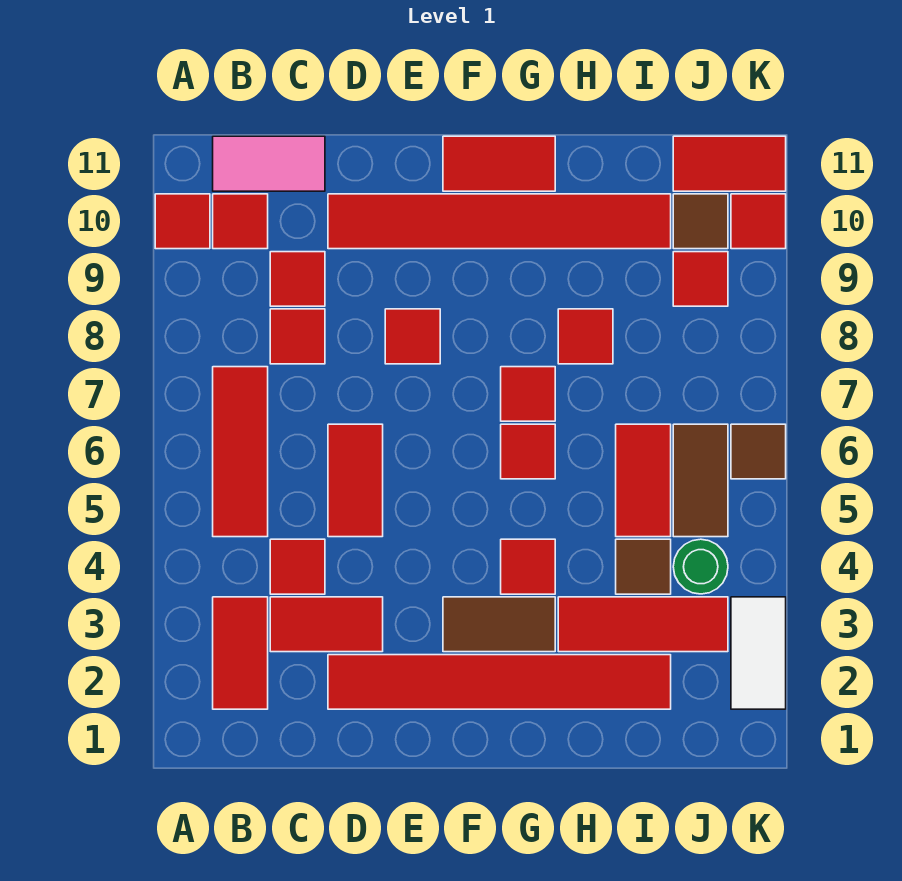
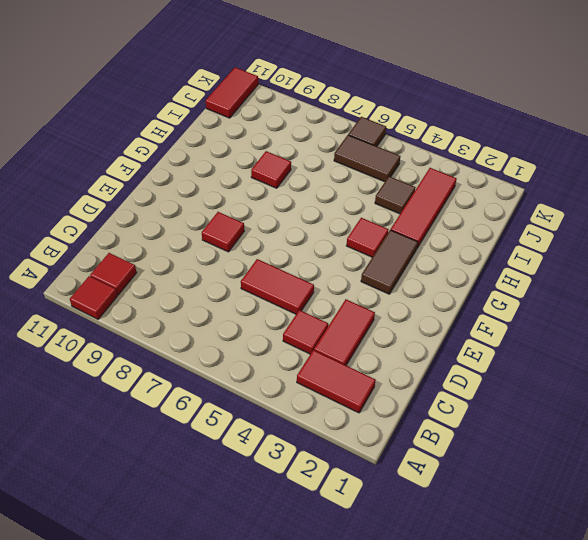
none -> red tile B5:B7 level 1
none -> pink tile B11:C11 level 1
none -> red tile C8 level 1
none -> red tile C9 level 1

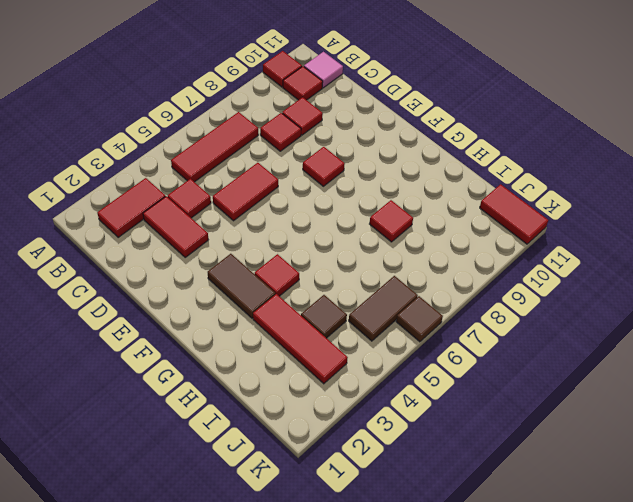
pink tile B11 level 1 -> pink tile B11:C11 level 1
none -> red tile D2:I2 level 1
none -> red tile D10:I10 level 1
none -> red tile F11:G11 level 1
none -> red tile G6 level 1

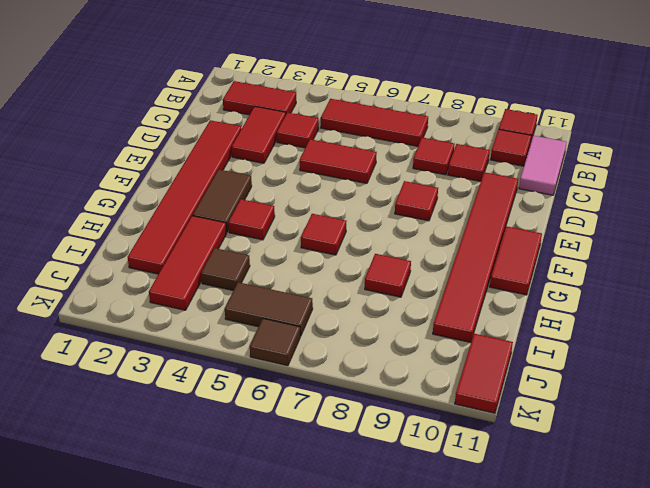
none -> red tile G7 level 1
none -> red tile I5:I6 level 1
none -> green round brick J4 level 1
none -> red tile J9 level 1

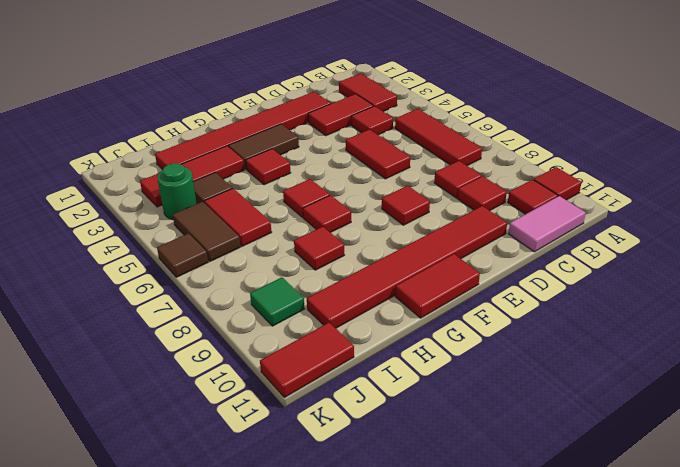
green tile J9 level 1 -> red tile J9 level 1
none -> brown tile J10 level 1
none -> white tile K2:K3 level 1
none -> red tile K10 level 1

